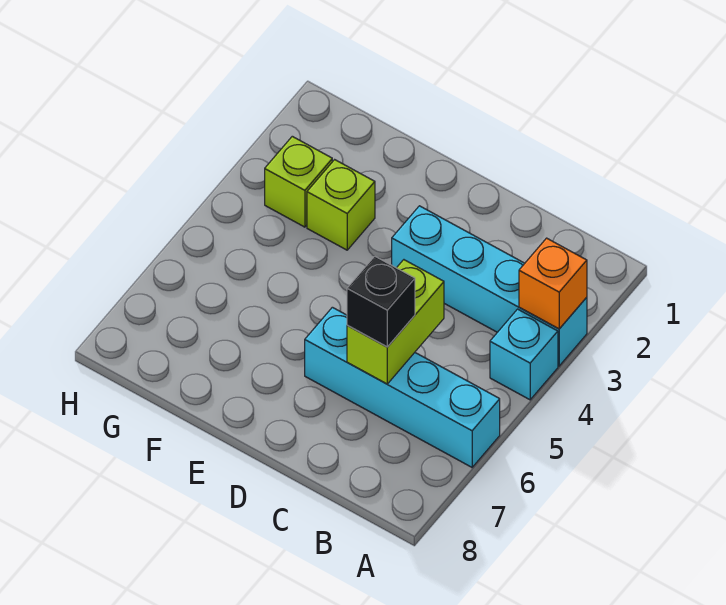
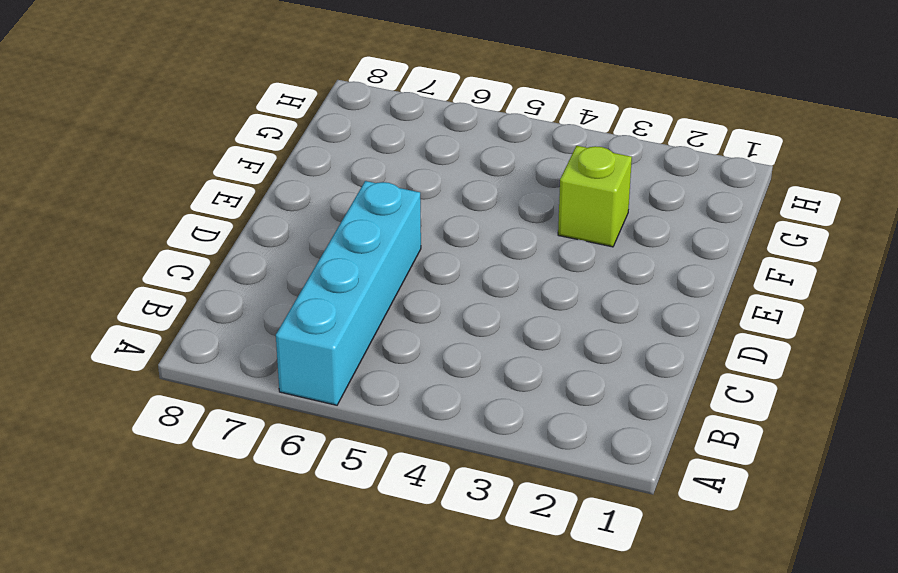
none -> cyan brick A3:D3 level 1
none -> cyan brick A4 level 1

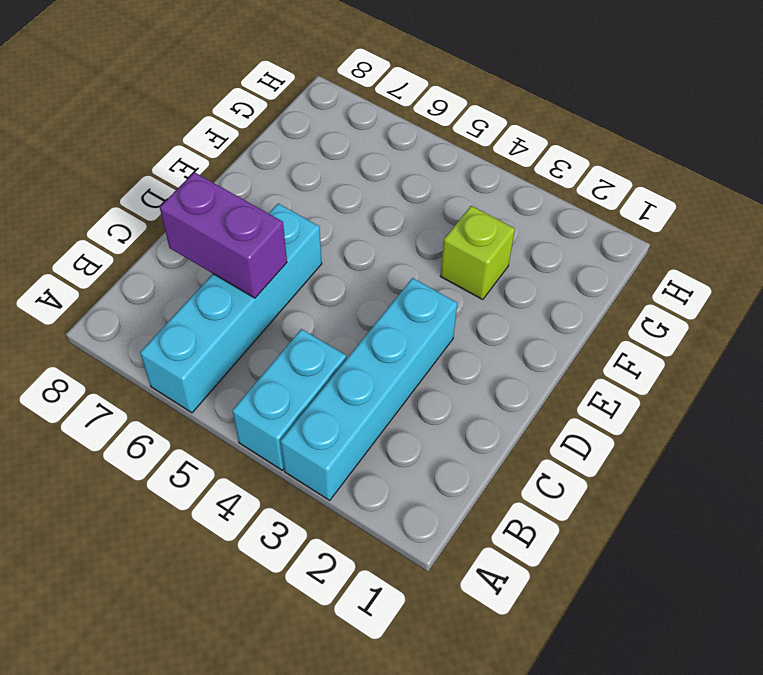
cyan brick A4:B4 level 1 -> cyan brick A4 level 1
purple brick C6:C7 level 2 -> lime brick C5:C6 level 2
none -> lime brick G3 level 1
none -> orange brick A3 level 2

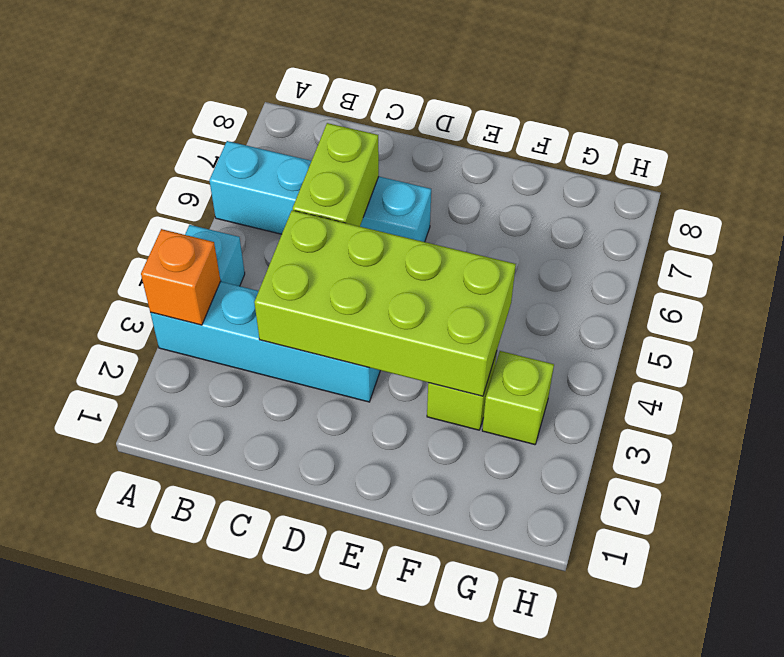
lime brick C3:F4 level 2 -> none
none -> black brick C6 level 3

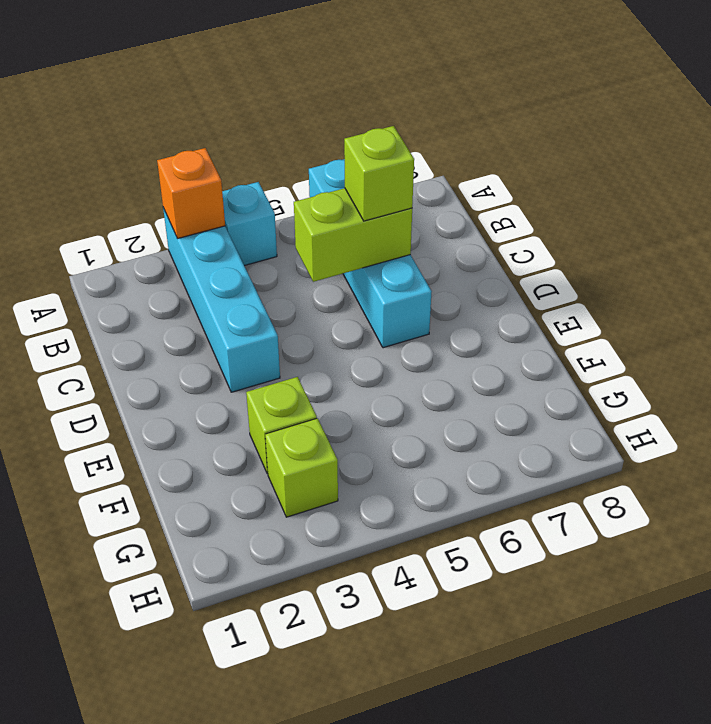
lime brick C6 level 3 -> black brick C6 level 3

